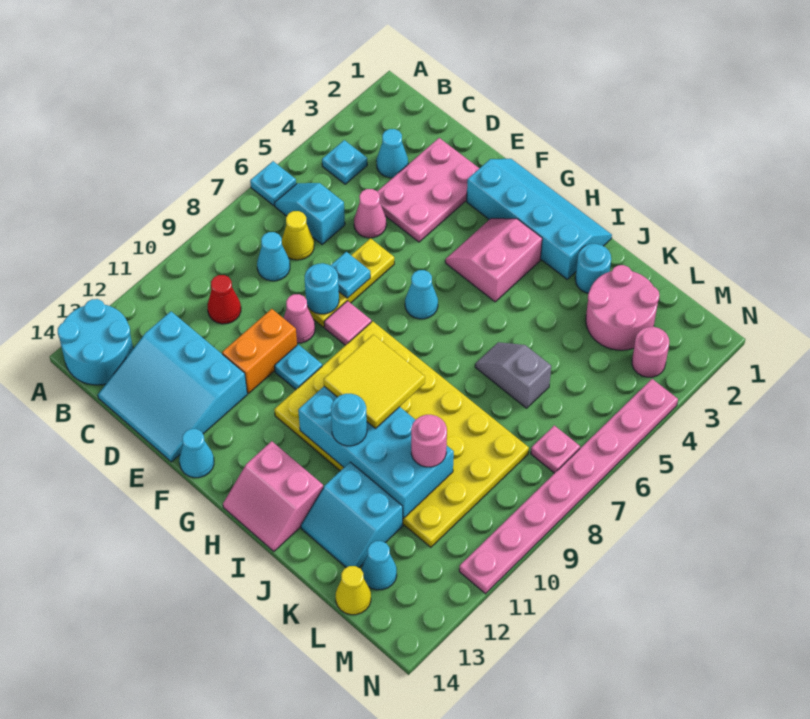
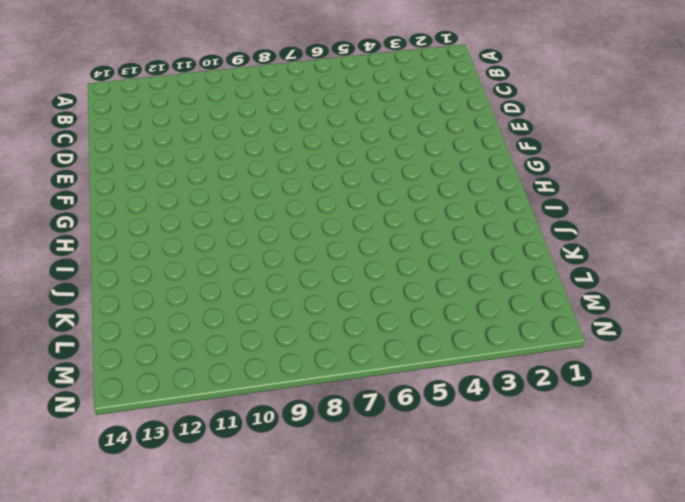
none -> cyan plate A6 level 1
none -> cyan round brick A13:B14 level 1
none -> cyan plate B4 level 1
none -> cyan slope B6:C6 level 1 top C

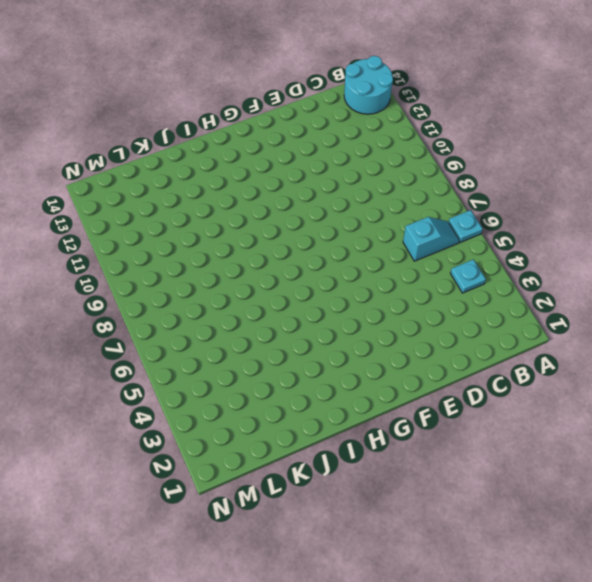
none -> cyan cone C3 level 1
none -> yellow cone C7 level 1
none -> cyan cone C8 level 1
none -> red cone C10 level 1

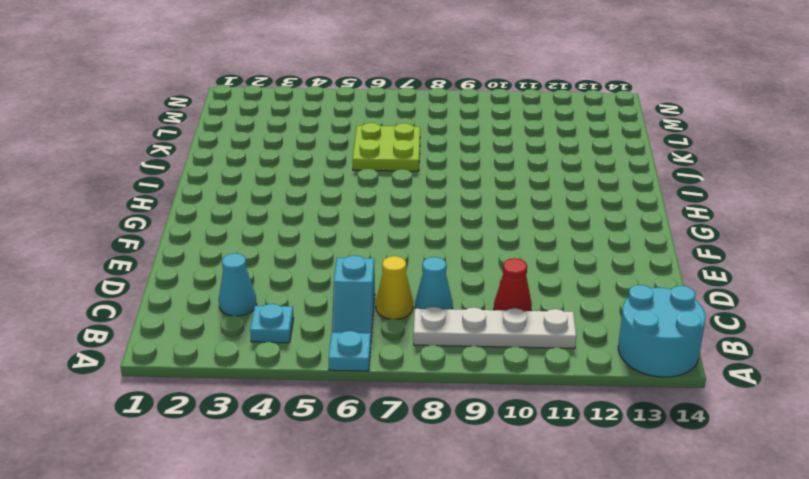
white plate B8:B11 level 1 -> none
lime plate J6:K7 level 1 -> grey slope J6:K6 level 1 top K
none -> cyan slope C12:E14 level 1 top 12
none -> pink plate D2:E4 level 1
none -> pink cone D5 level 1
none -> yellow plate E6:E8 level 1

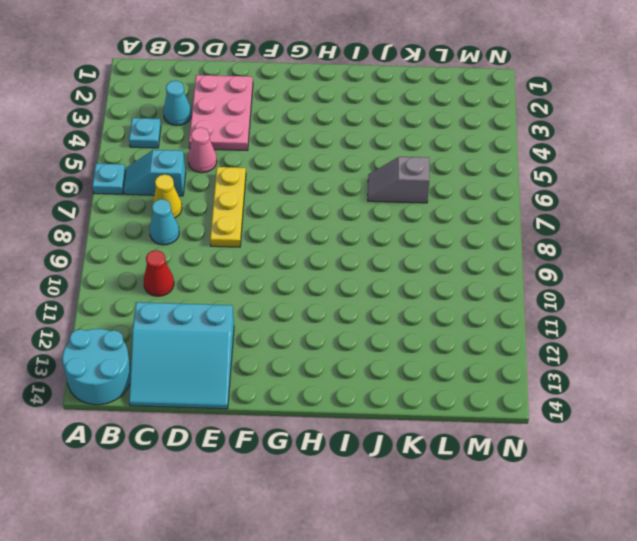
none -> pink cone E9 level 1
none -> orange brick E10:E11 level 1
none -> cyan slope F1:I2 level 1 top 2
none -> pink tile F8 level 1

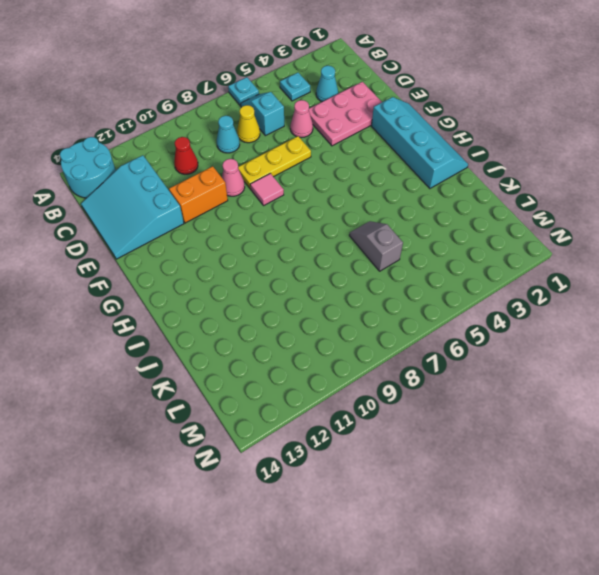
none -> cyan plate F10 level 1
none -> cyan cone F14 level 1
none -> pink slope G3:H4 level 1 top H
none -> cyan cone G6 level 1

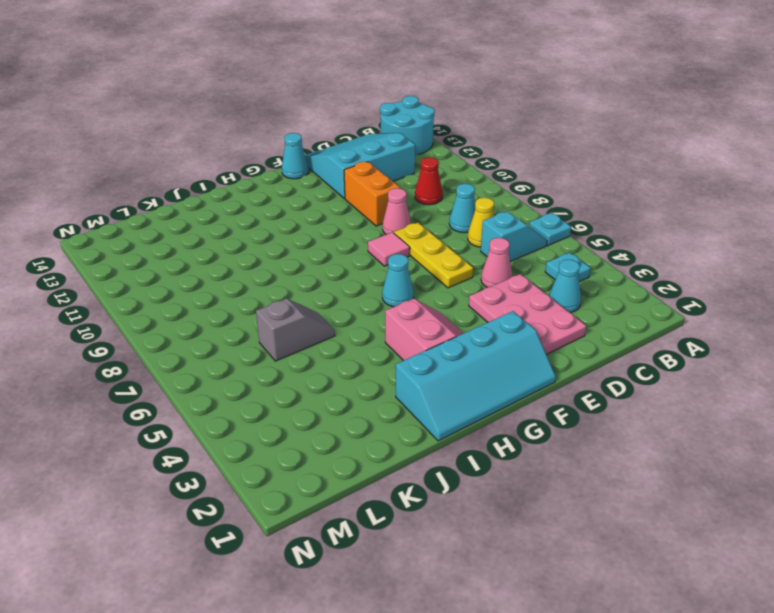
none -> cyan plate F10 level 1
none -> yellow plate G8:L11 level 1
none -> pink slope H13:I14 level 1 top 13
none -> cyan round brick J2 level 1

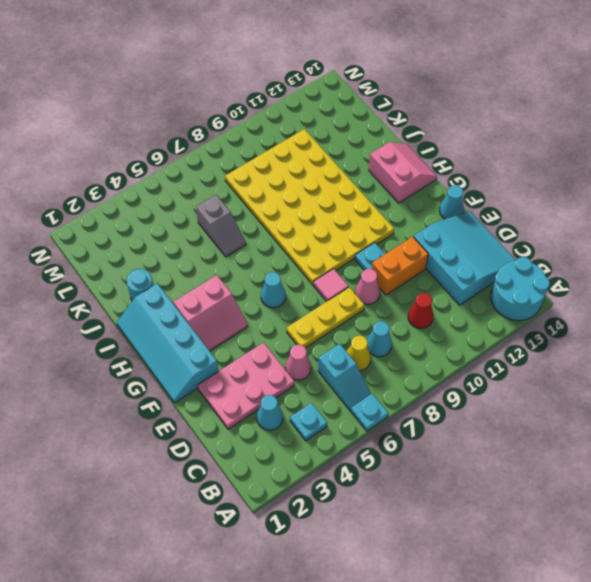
none -> cyan slope J12:K13 level 1 top 12
none -> pink round brick K2:L3 level 1
none -> cyan cone L13 level 1
none -> yellow cone L14 level 1

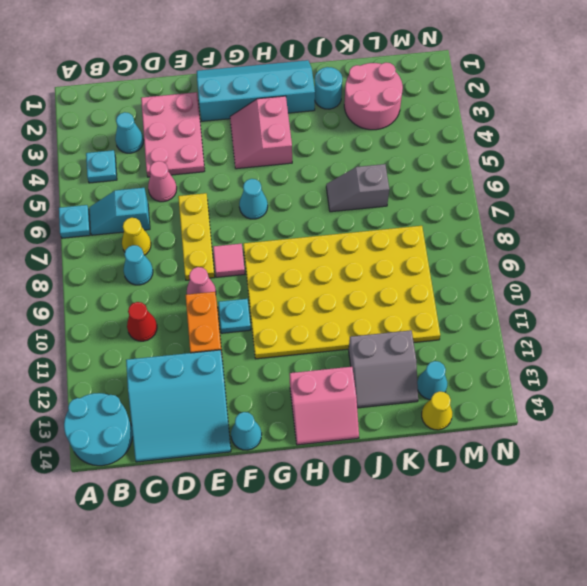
grey slope J12:K13 level 1 top 12 -> cyan slope J12:K13 level 1 top 12
none -> pink round brick M3 level 1
none -> pink plate M7 level 1
none -> pink plate N4:N11 level 1
none -> cyan plate E7 level 2

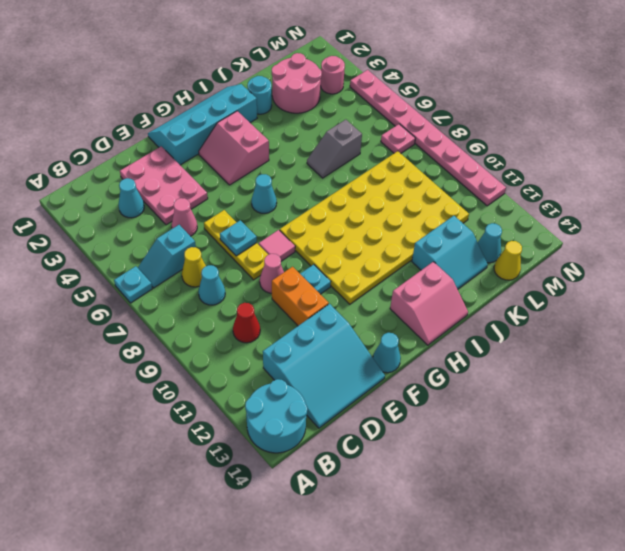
none -> cyan plate B4 level 1
none -> cyan round brick E8 level 2
none -> cyan brick H10:K11 level 2
none -> yellow tile H9:I10 level 3

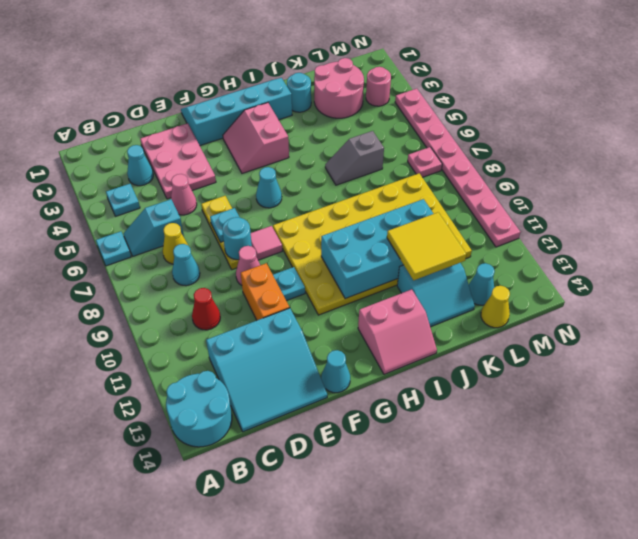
yellow tile J11:K12 level 3 -> yellow tile H9:I10 level 3
none -> cyan round brick I11 level 3
none -> pink round brick K10 level 3

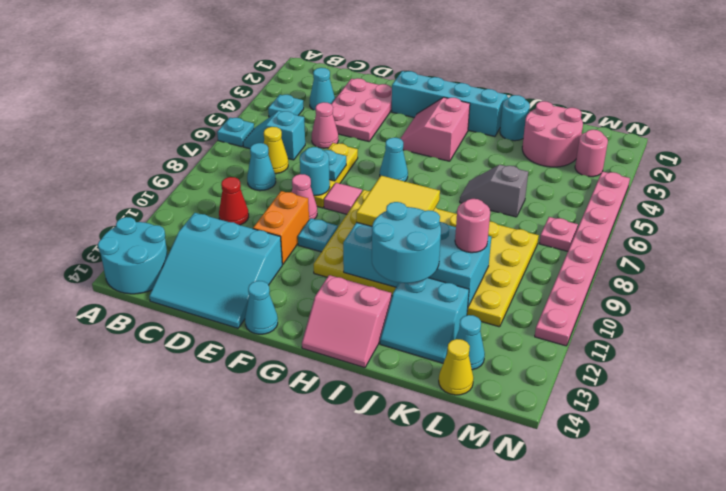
cyan round brick I11:J12 level 3 -> cyan round brick I11 level 3

